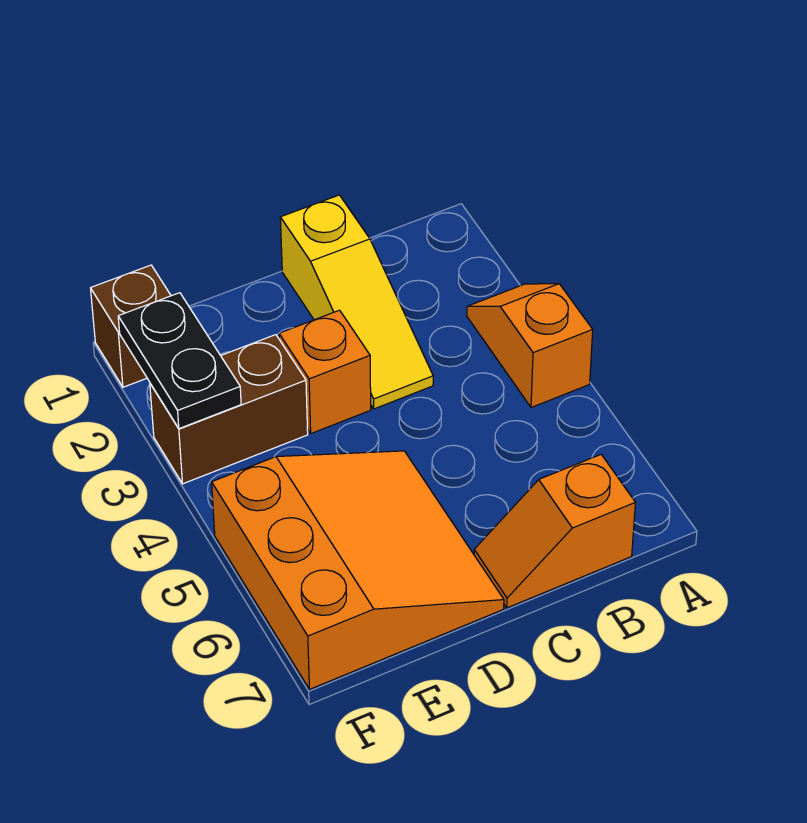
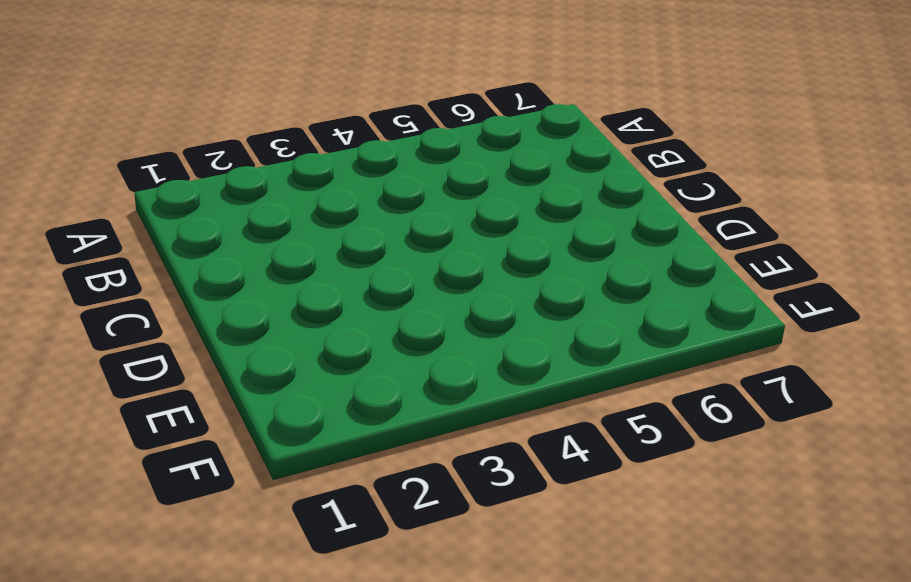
none -> orange slope A3:A4 level 1 top 4
none -> orange slope B7:C7 level 1 top B

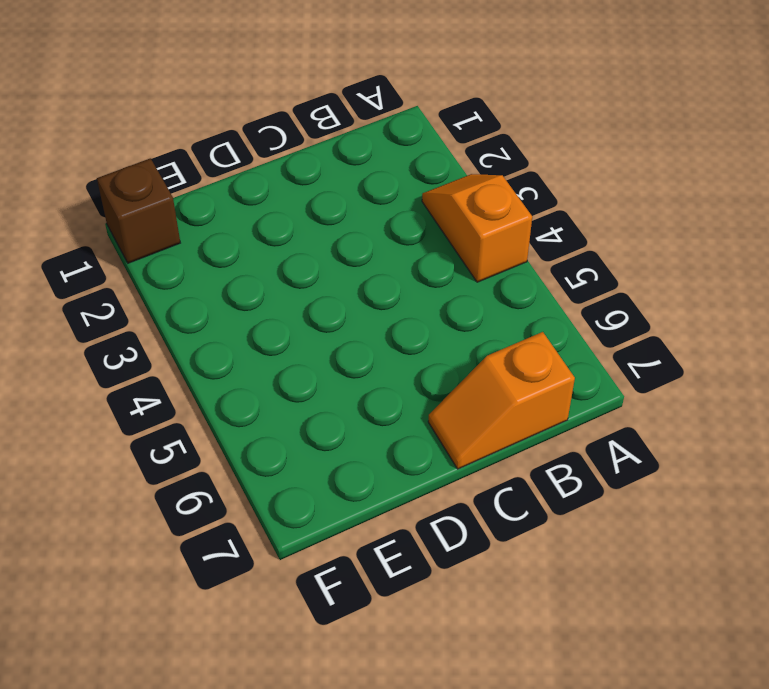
none -> yellow slope C1:C3 level 1 top 1
none -> orange brick D3 level 1

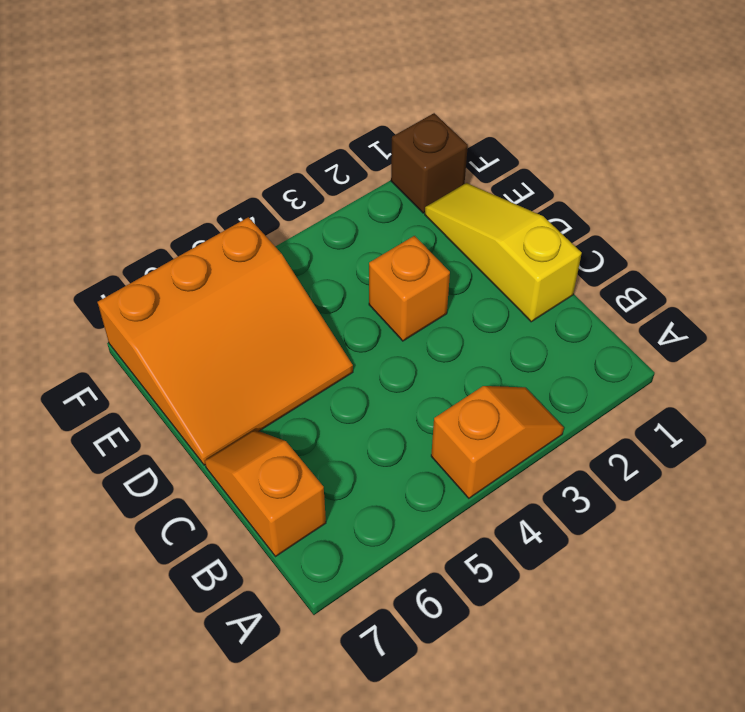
yellow slope C1:E1 level 1 top C -> yellow slope C1:C3 level 1 top 1
none -> brown brick E3:F3 level 1
none -> black plate F2:F3 level 2

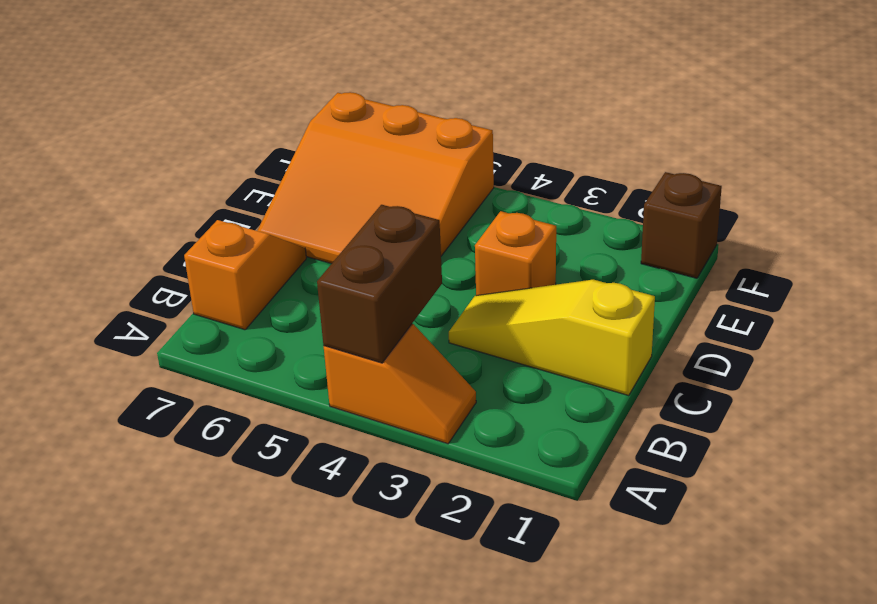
brown brick A4:B4 level 2 -> brown brick E3:F3 level 1
none -> black plate F2:F3 level 2

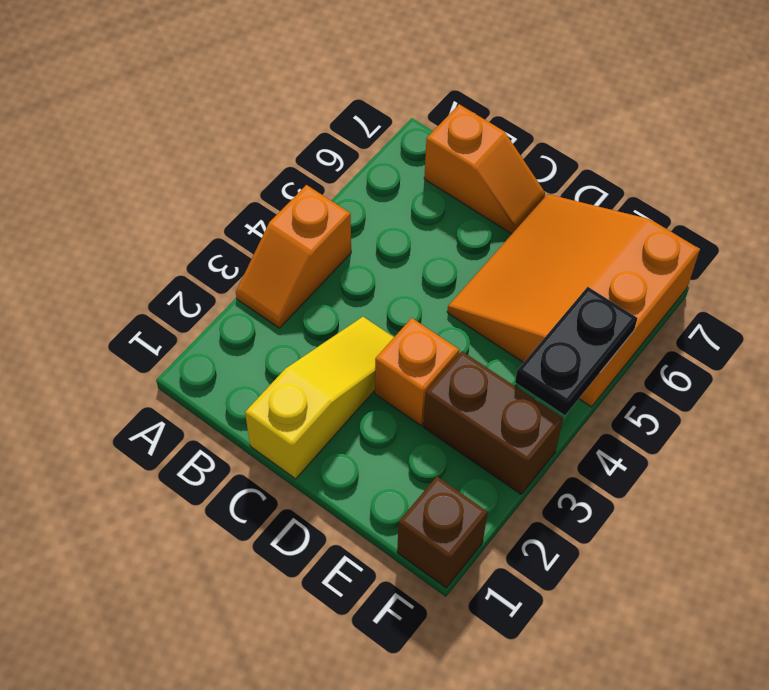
black plate F4:F5 level 2 -> black plate F2:F3 level 2

